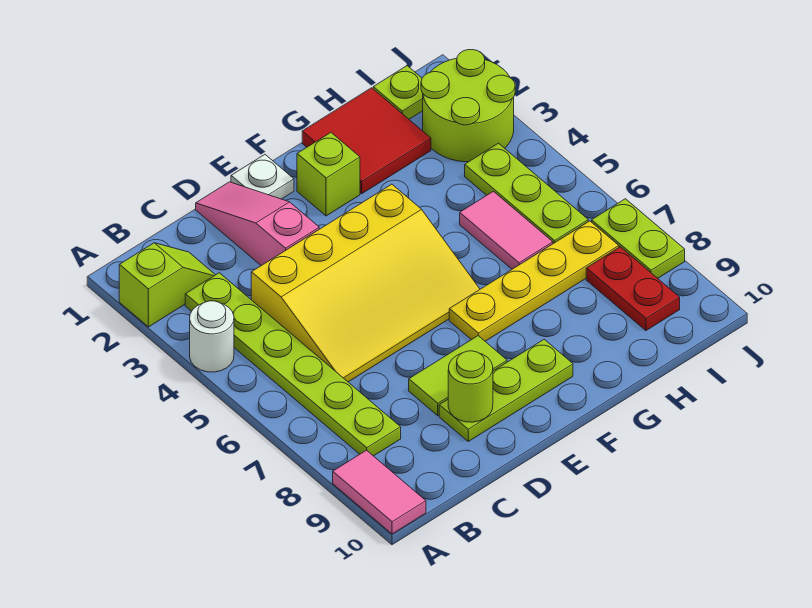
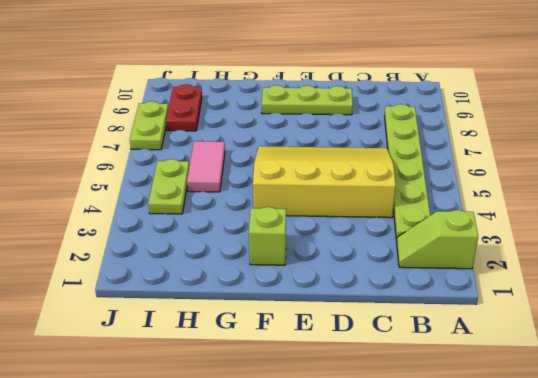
lime plate I4:I5 level 1 -> lime plate I4:I6 level 1
none -> white round brick A4 level 1
none -> pink tile A9:A10 level 1
none -> pink slope D1:D3 level 1 top 3

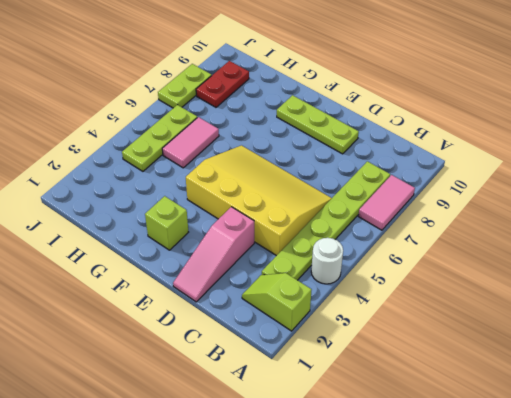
pink tile A7:A8 level 1 -> pink tile A9:A10 level 1
none -> lime tile D8:E8 level 1
none -> white plate E1 level 1
none -> yellow plate F7:I7 level 1

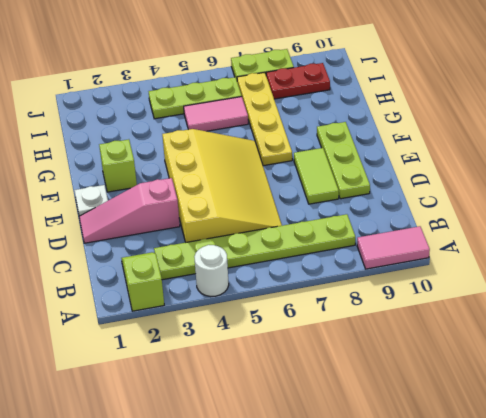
none -> red tile G1:H2 level 1
none -> lime plate I1 level 1
none -> lime round brick I2:J3 level 1

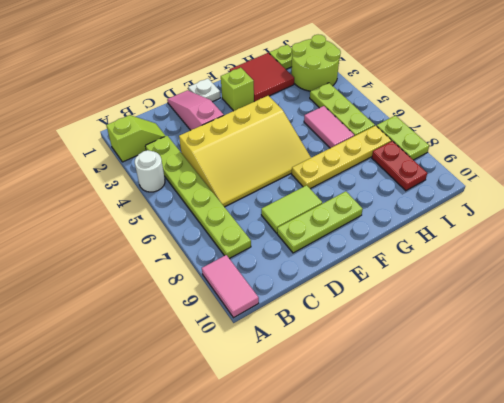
none -> lime round brick D9 level 2

